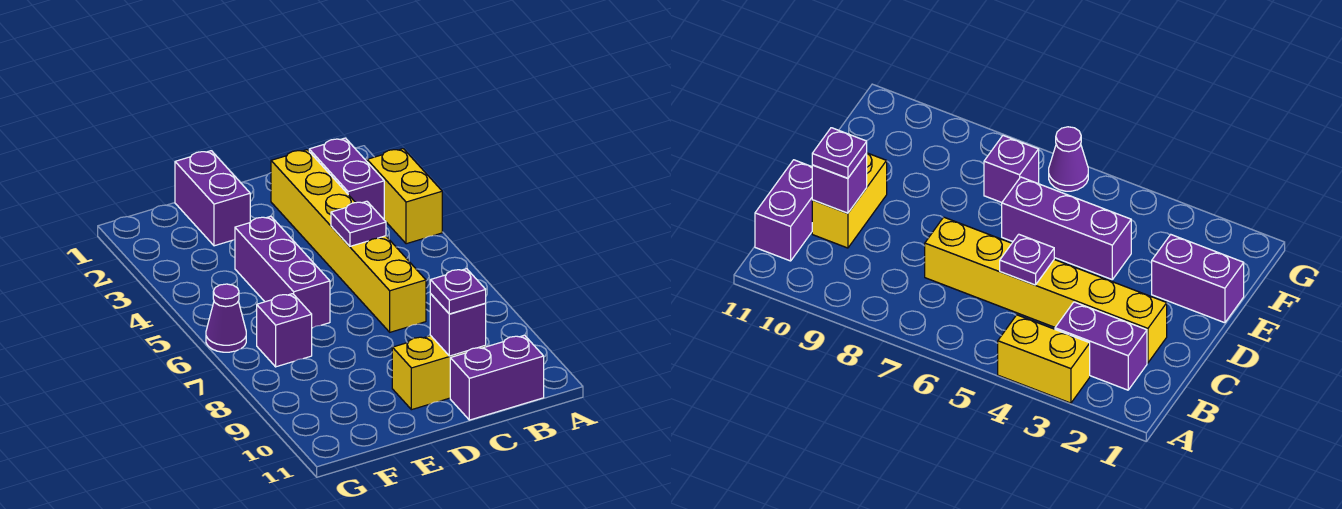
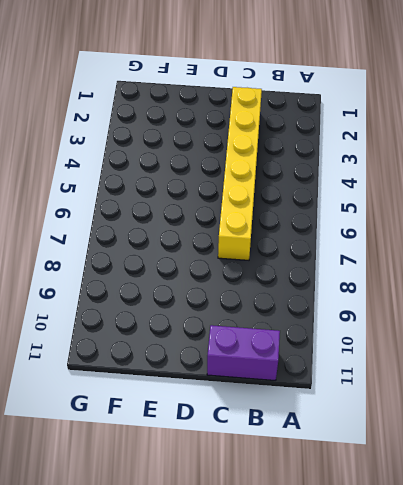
none -> yellow brick A3:A4 level 1
none -> purple brick B2:B3 level 1
none -> yellow brick C10:D10 level 1

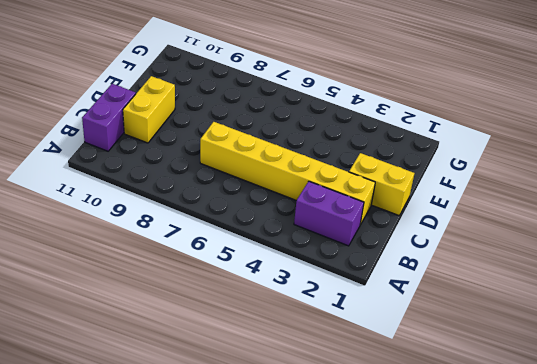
yellow brick D1:D2 level 1 -> yellow brick A3:A4 level 1
none -> purple brick E1:E2 level 1
none -> purple brick E4:E6 level 1
none -> purple brick F7 level 1

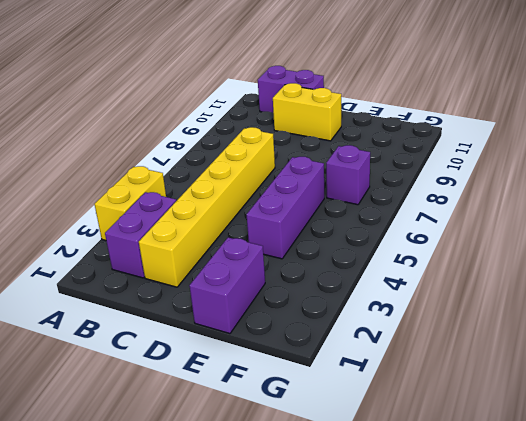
none -> purple cone G6 level 1
none -> purple plate C5 level 2
none -> purple brick C10 level 2

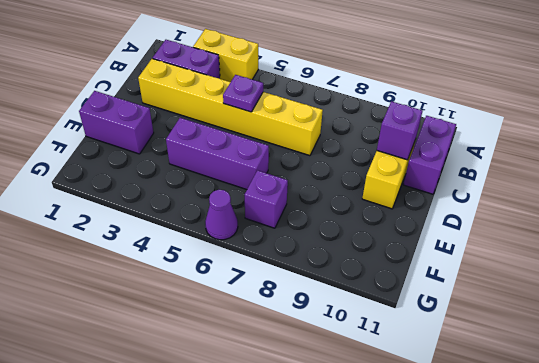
none -> purple plate C10 level 3

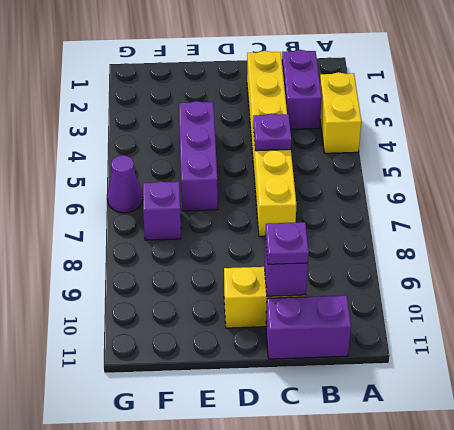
none -> purple brick E1:E2 level 1

